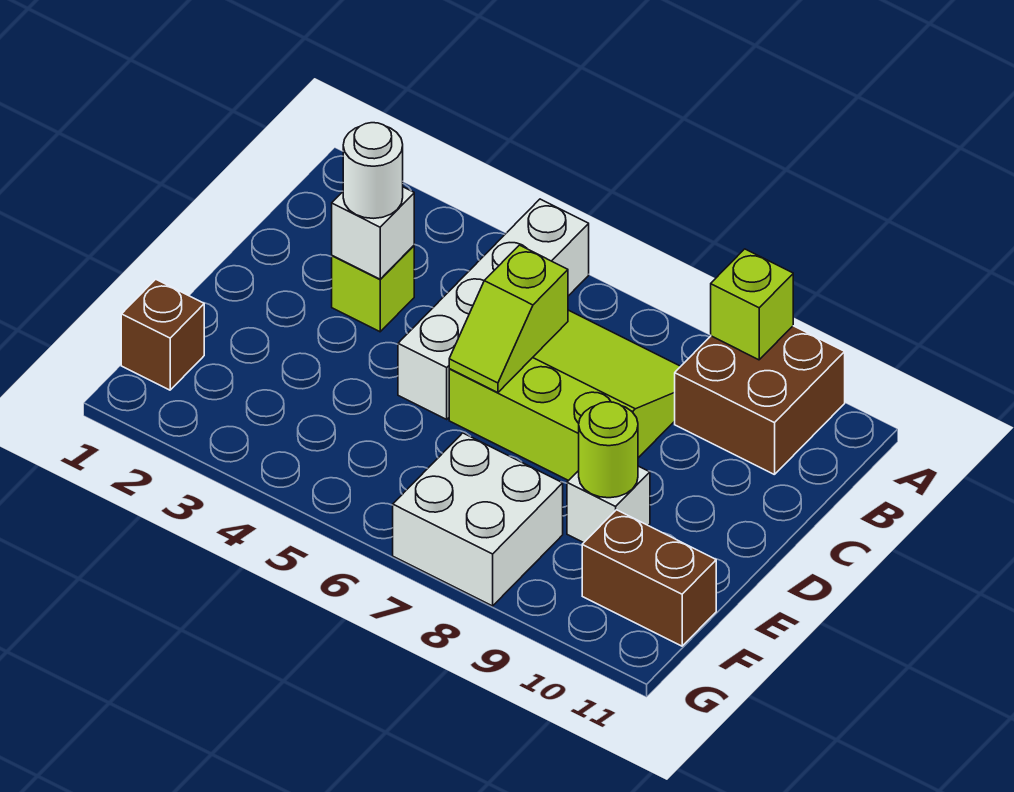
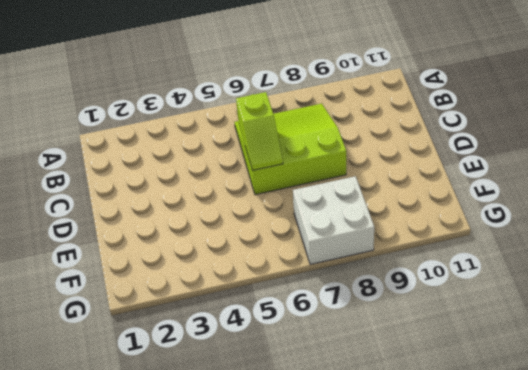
none -> white brick A5:D5 level 1
none -> brown brick A9:B10 level 1
none -> lime brick C3 level 1

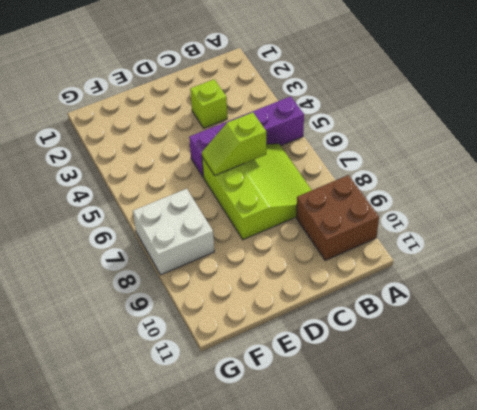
purple brick A5:D5 level 1 -> white brick A5:D5 level 1
none -> white brick E9 level 1
none -> brown brick F1 level 1
none -> brown brick F10:F11 level 1

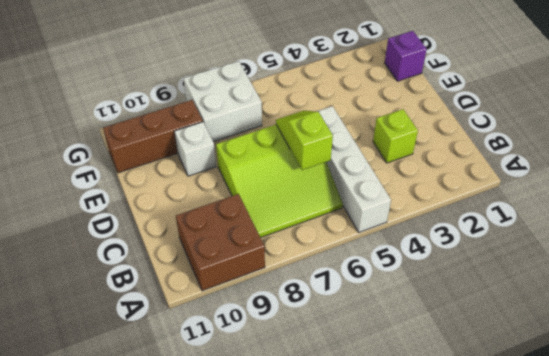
purple brick F1 level 1 -> brown brick F1 level 1
brown brick F9:F11 level 1 -> brown brick F10:F11 level 1
none -> lime brick A9 level 2
none -> white brick C3 level 2
none -> lime round brick E9 level 2

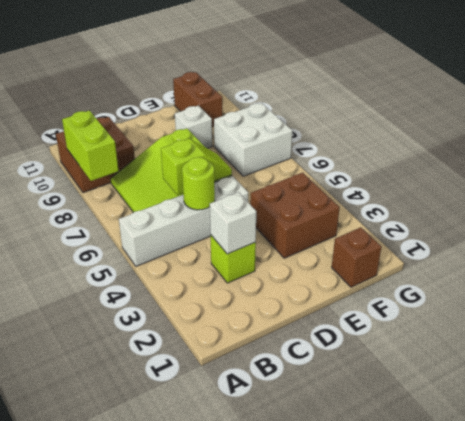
lime brick A8:A9 level 2 -> lime brick A9 level 2
lime round brick C5 level 2 -> lime round brick E9 level 2
brown brick E3:F4 level 1 -> none
none -> white round brick C3 level 3

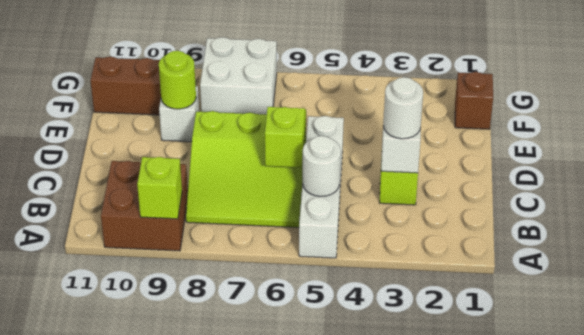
white round brick B5 level 2 -> none

